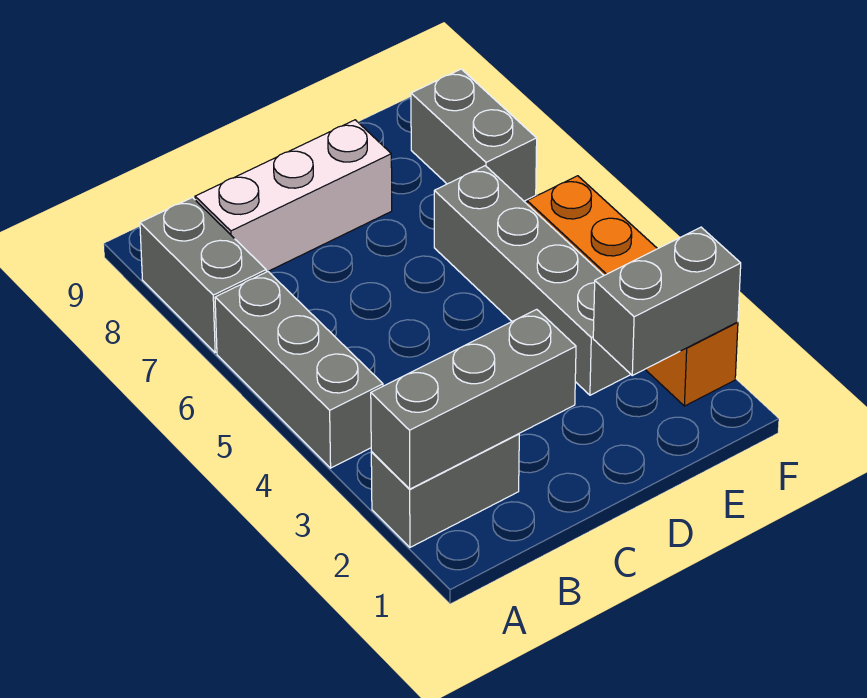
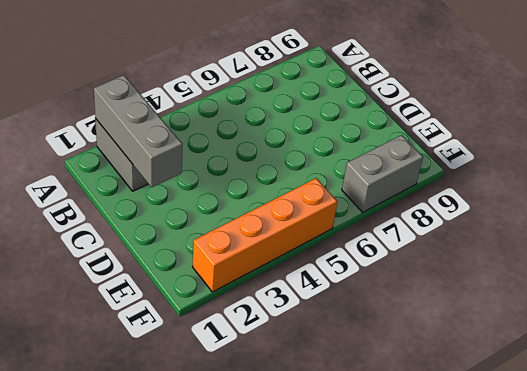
none -> grey brick A4:A6 level 1
none -> grey brick A7:A8 level 1

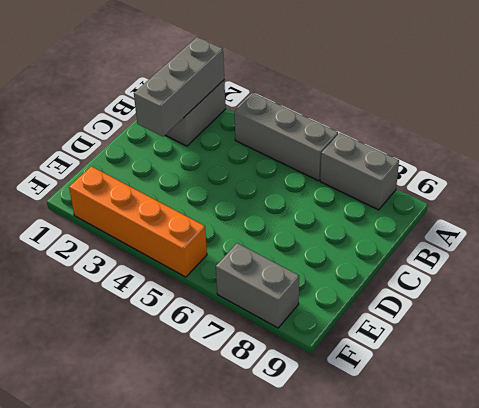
none -> white brick B8:D8 level 1
none -> grey brick E3:E6 level 1

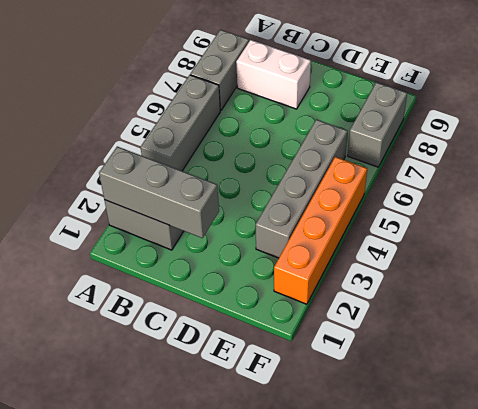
white brick B8:C8 level 1 -> white brick B8:D8 level 1
none -> grey brick E2:F2 level 2

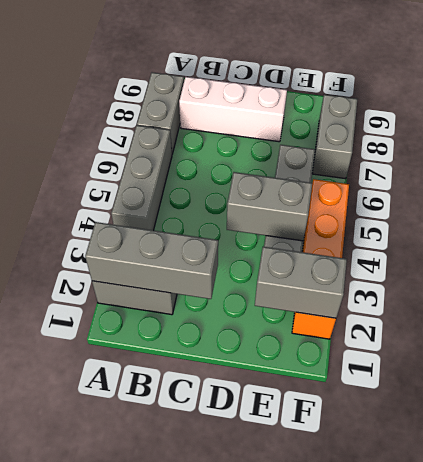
grey brick D4:E4 level 2 -> none

